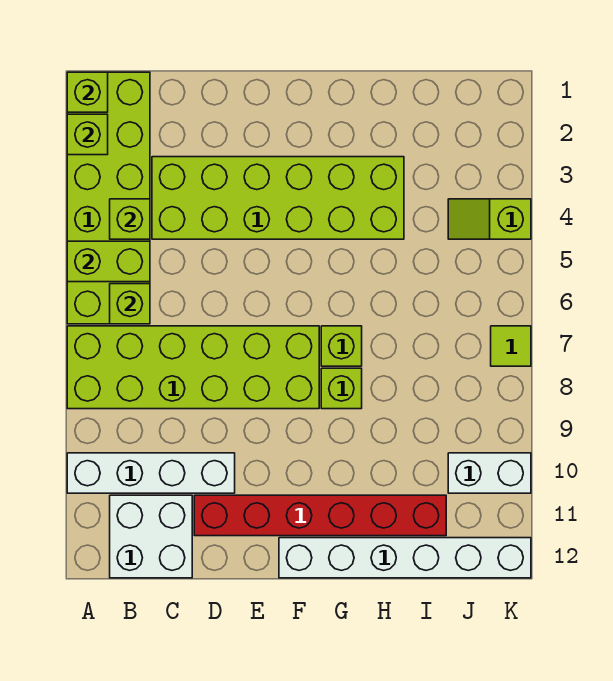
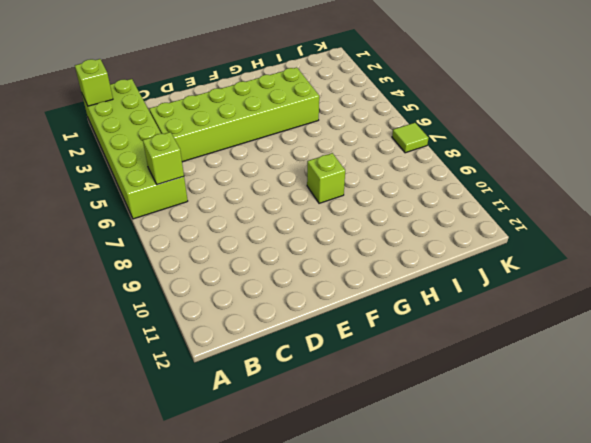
none -> lime brick A7:F8 level 1
none -> white brick A10:D10 level 1
none -> white brick B11:C12 level 1

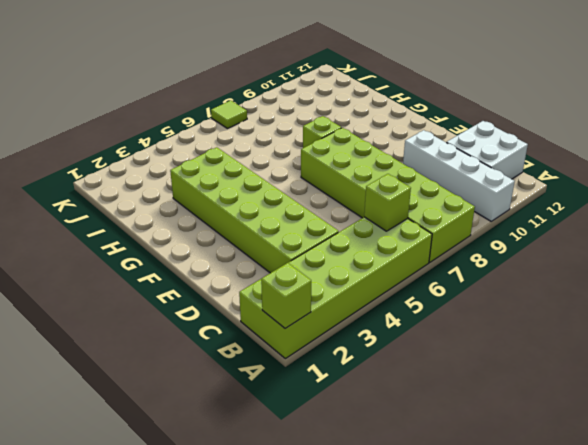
none -> red brick D11:I11 level 1
none -> white brick F12:K12 level 1
none -> lime brick G7 level 1

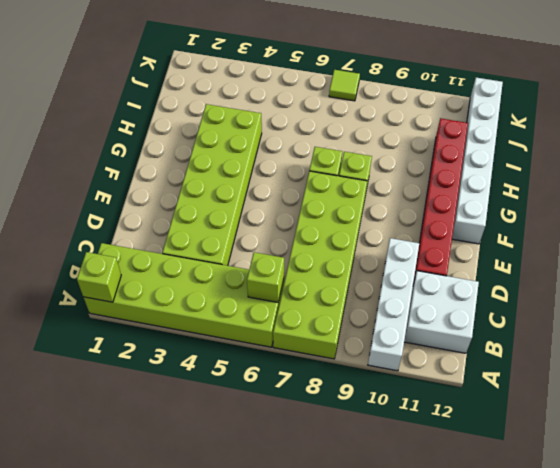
none -> lime slope J4:K4 level 1 top K
none -> white brick J10:K10 level 1
none -> lime brick A2 level 2

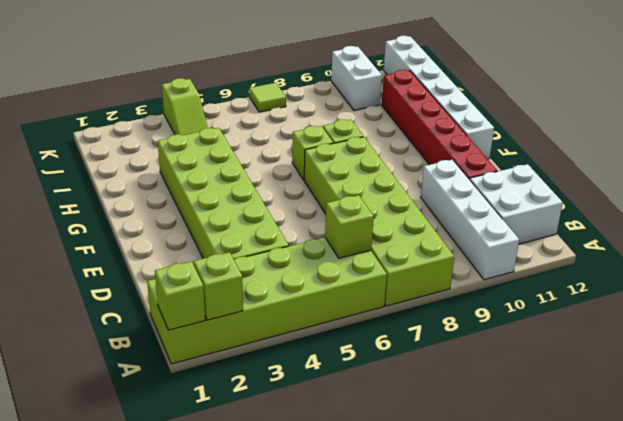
none -> lime brick A5:B5 level 2
none -> lime brick B4 level 2

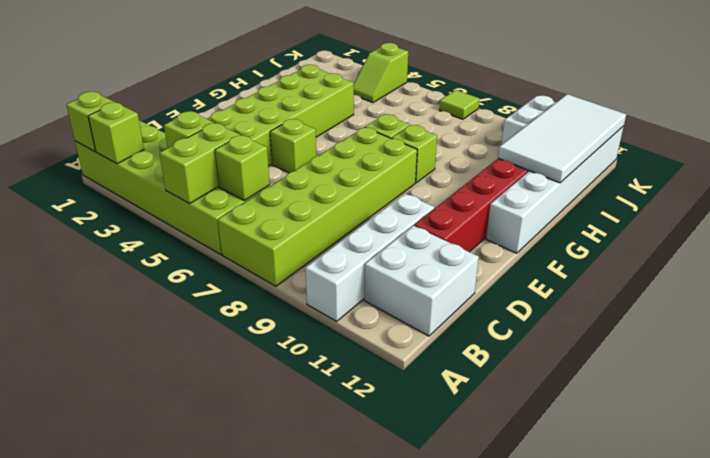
lime brick E5 level 1 -> none
white tile H11:K12 level 2 -> none

